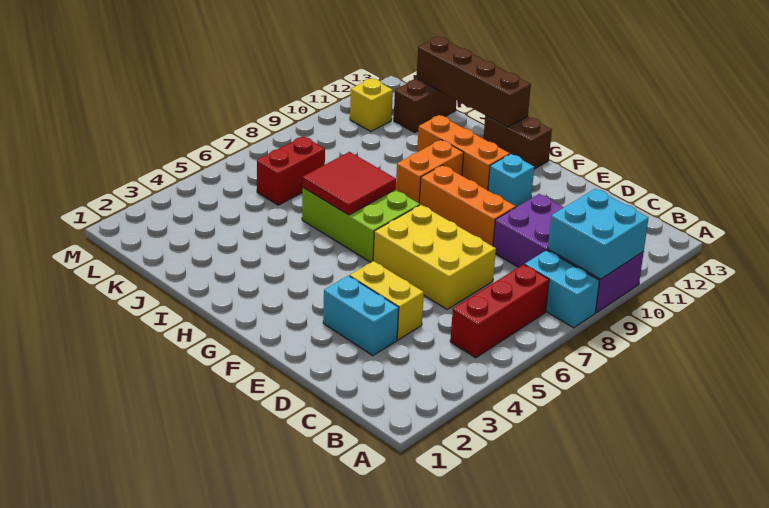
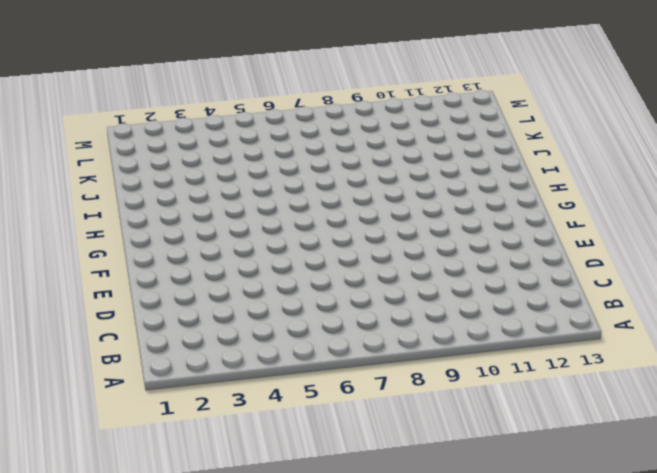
none -> cyan brick A8:B8 level 1
none -> purple brick A9:D10 level 1
none -> red brick B5:B7 level 1

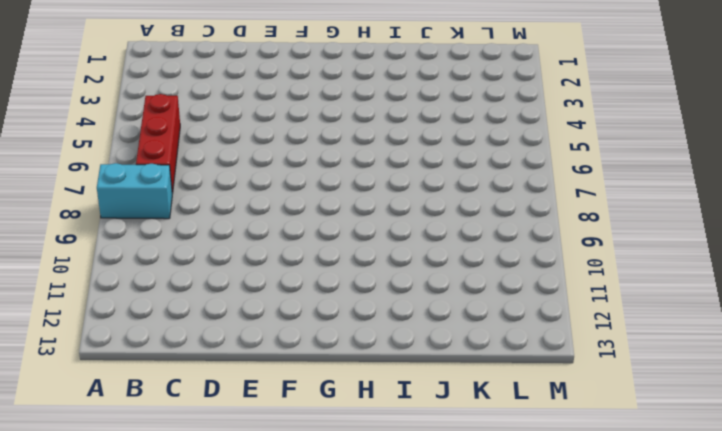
none -> purple brick A9:D10 level 1
none -> cyan brick D3:E3 level 1
none -> yellow brick D4:E4 level 1

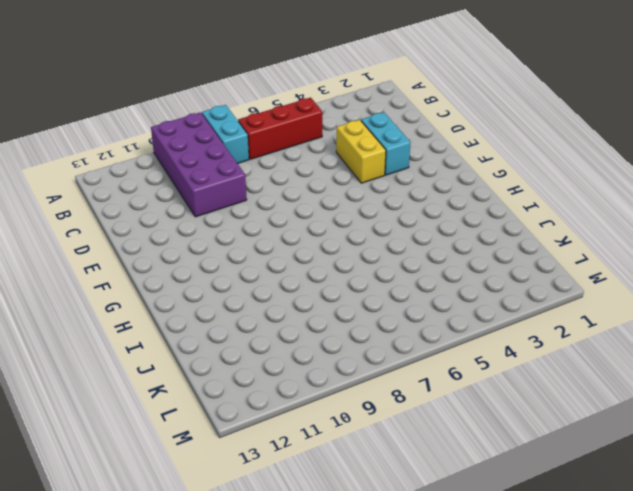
none -> yellow brick D6:F7 level 1
none -> orange brick E9:G9 level 1
none -> cyan brick F11 level 1

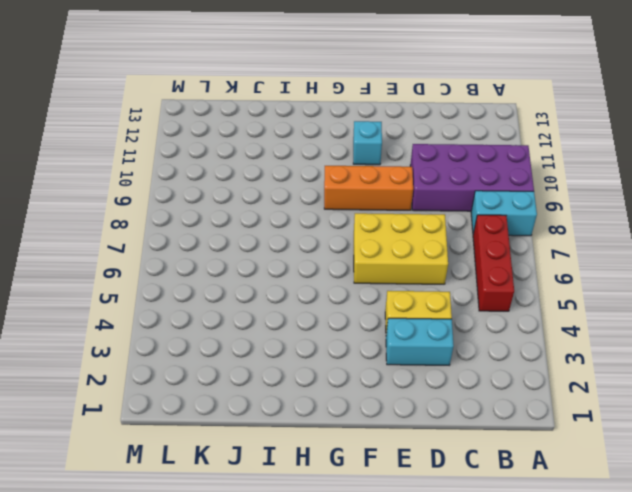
none -> lime brick G6:I7 level 1
none -> orange brick G11:I11 level 1
none -> brown brick G13:H13 level 1

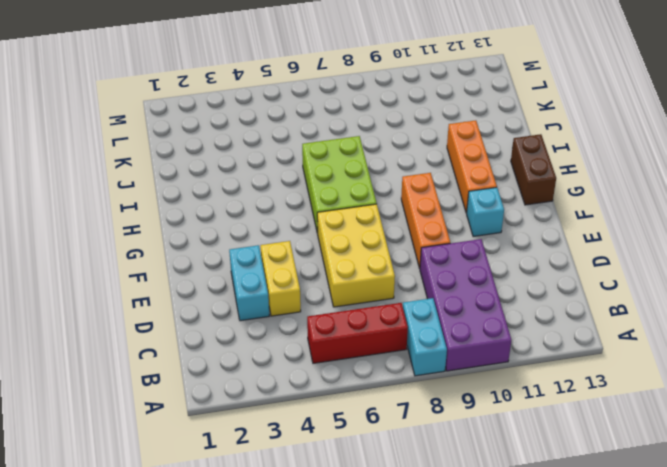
none -> orange brick H9:H10 level 1
none -> red brick K6:K7 level 1
none -> brown brick K12:K13 level 1

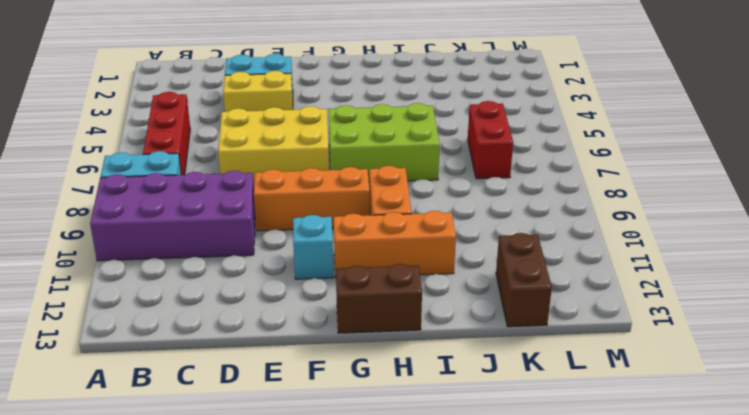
none -> yellow brick L11 level 1
none -> cyan brick A9:B10 level 2
none -> red tile H6:I7 level 2

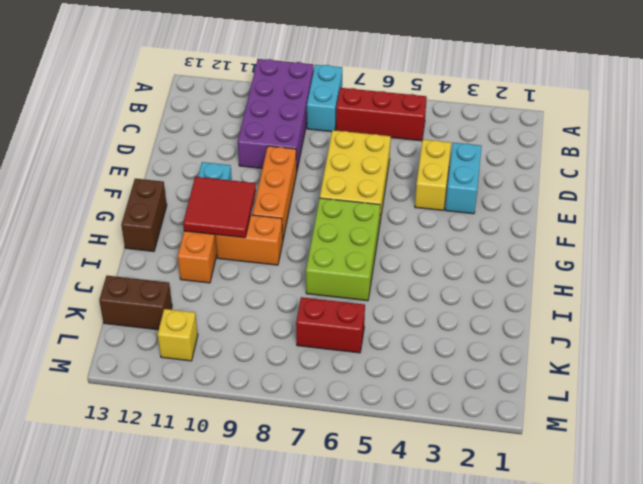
red tile G10:H11 level 2 -> red tile H6:I7 level 2
none -> cyan brick A9:B10 level 2
none -> brown brick H13:K13 level 2

